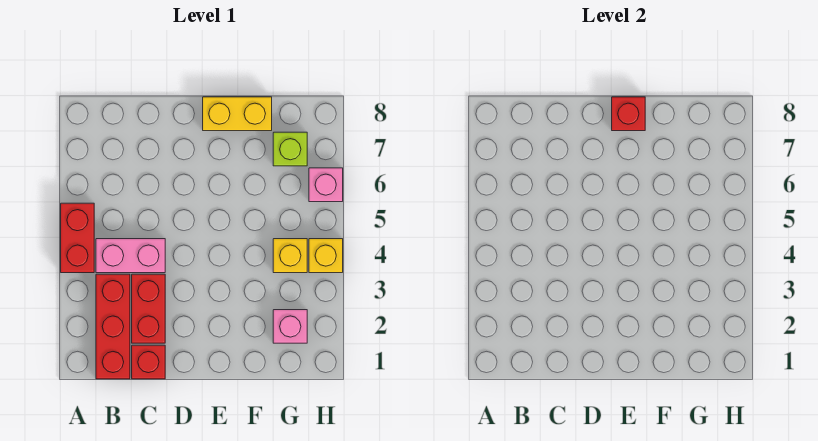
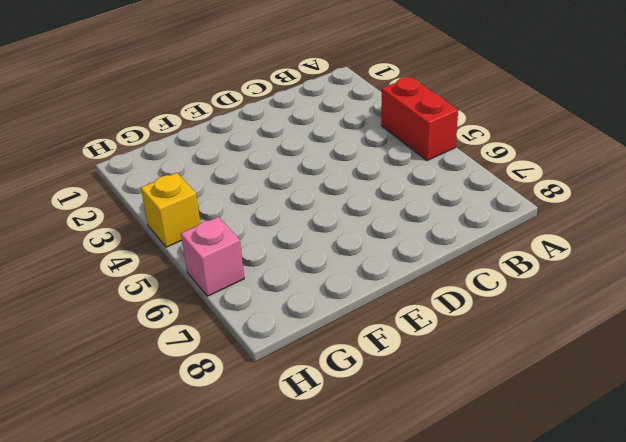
none -> red brick B1:B3 level 1
none -> pink brick B4:C4 level 1
none -> red brick C1 level 1

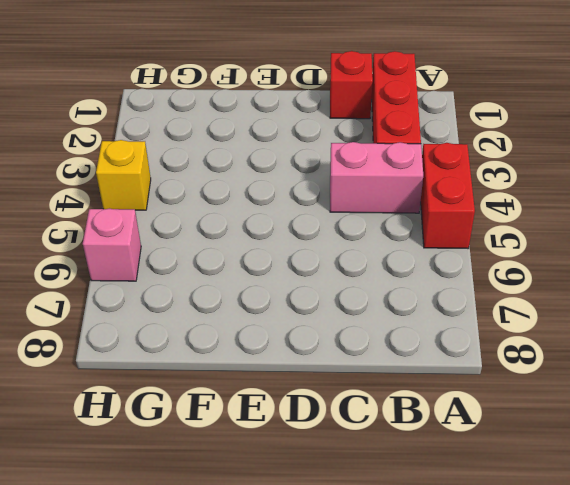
none -> red brick C2:C3 level 1
none -> yellow brick E8:F8 level 1
none -> pink brick G2 level 1

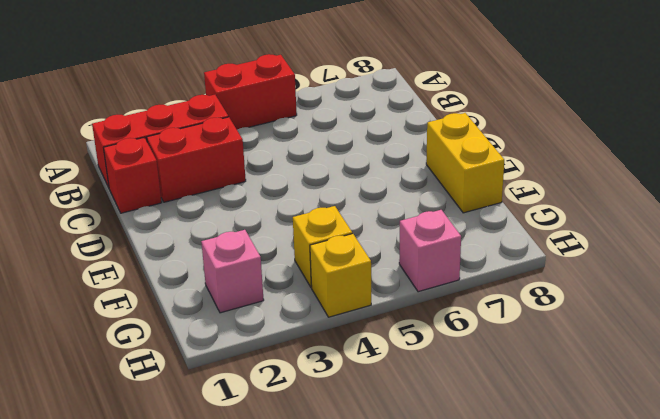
none -> pink brick B4:C4 level 1
none -> lime brick G7 level 1
none -> red brick E8 level 2

